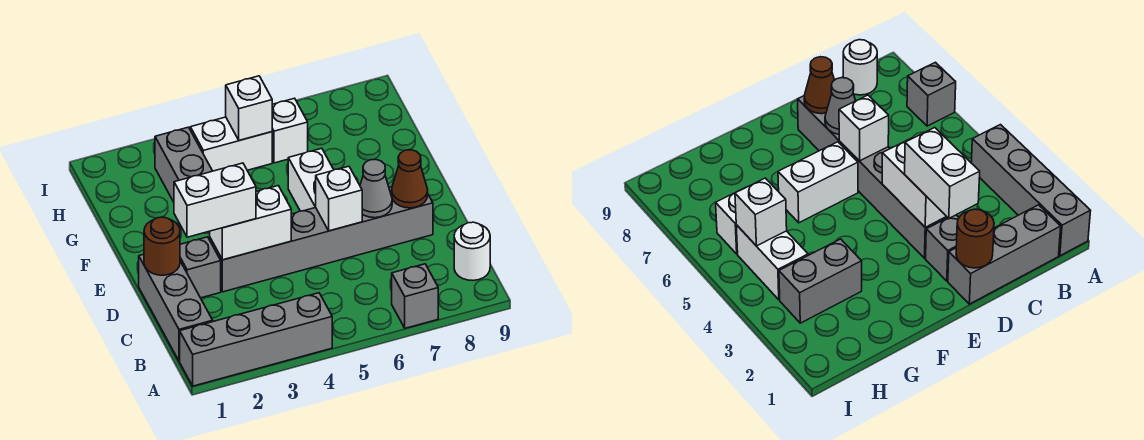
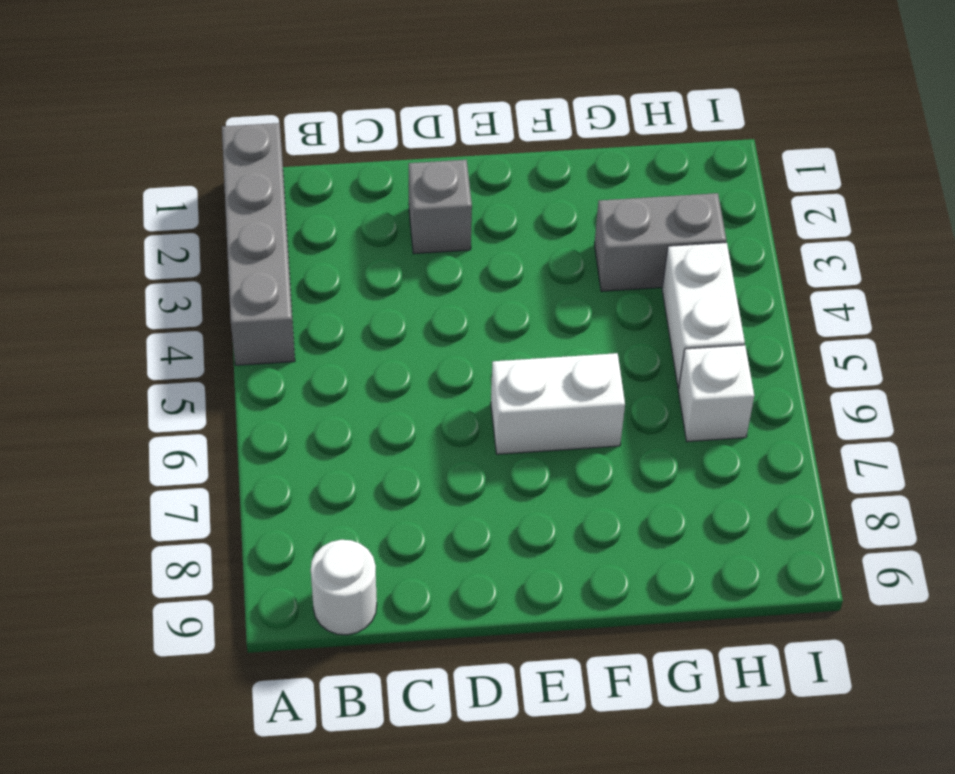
none -> grey brick A7 level 1
none -> grey brick B1:D1 level 1
none -> grey brick D3:D8 level 1

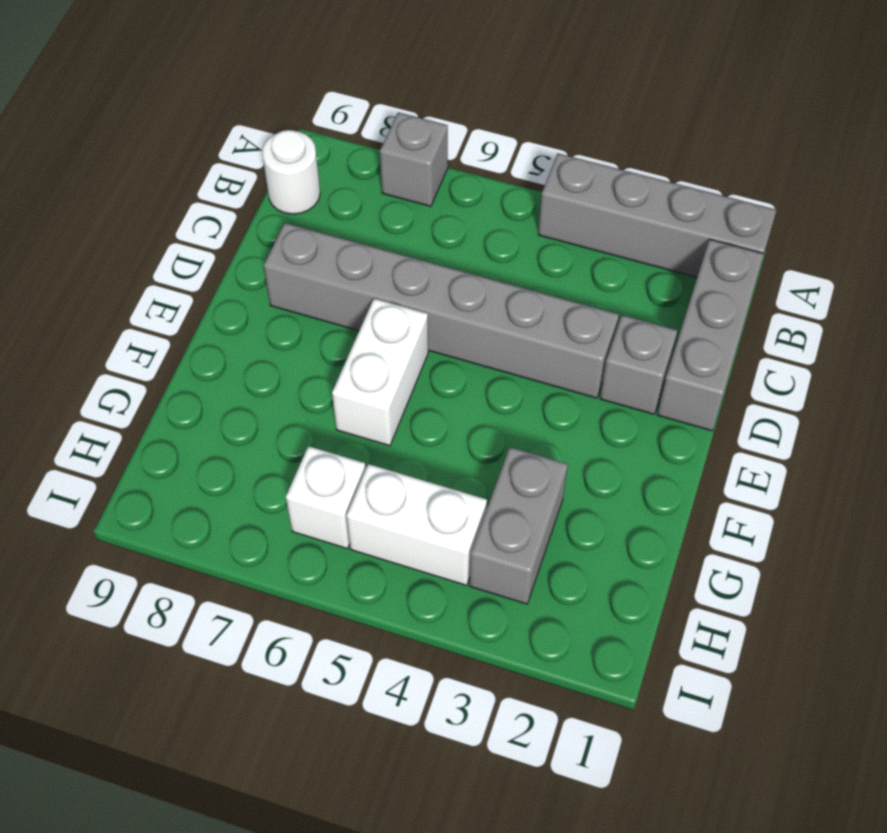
none -> brown round brick D1 level 2
none -> white brick D3:D4 level 2
none -> white brick D6 level 2

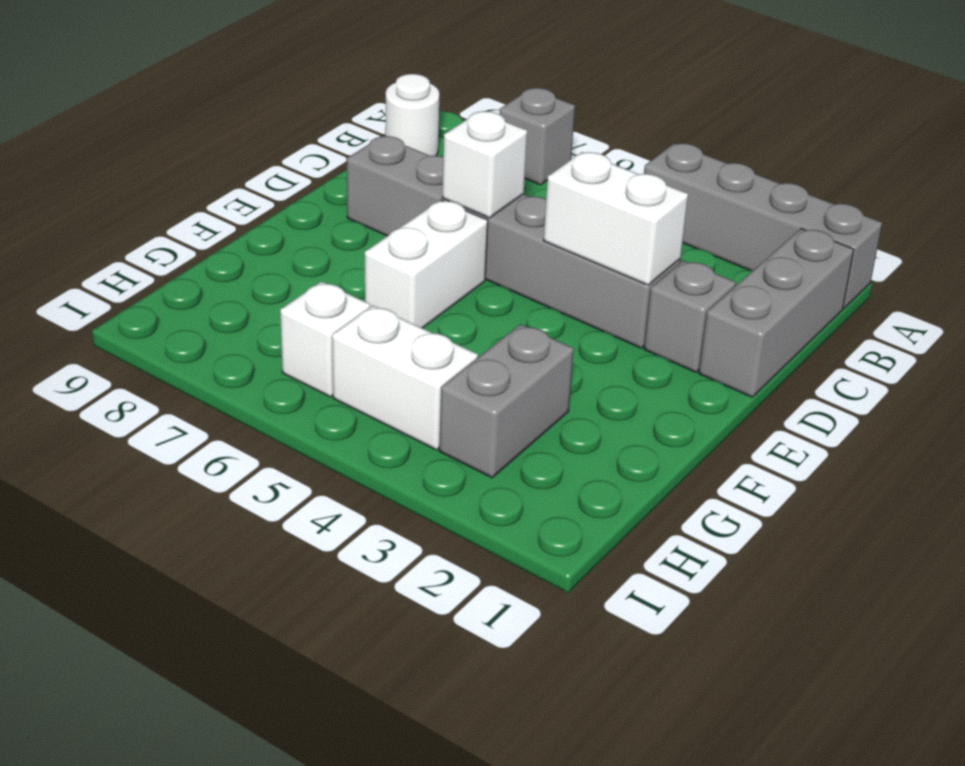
none -> brown round brick D1 level 2
none -> grey cone D7 level 2
none -> brown cone D8 level 2

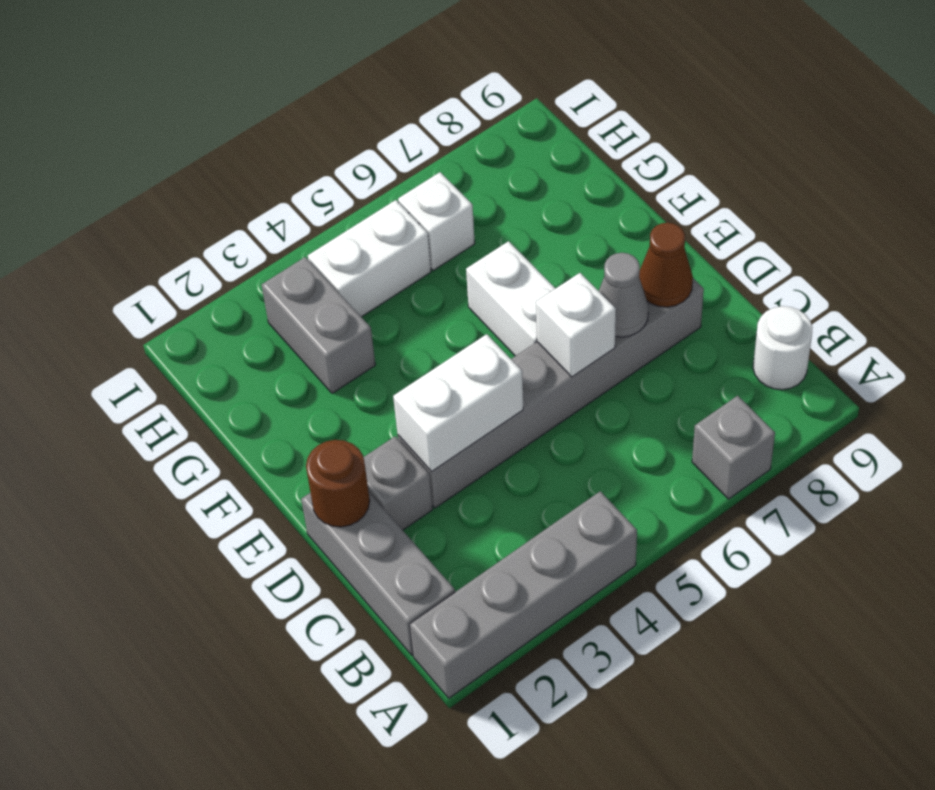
none -> white brick H5 level 2
none -> white brick D2:D3 level 3

